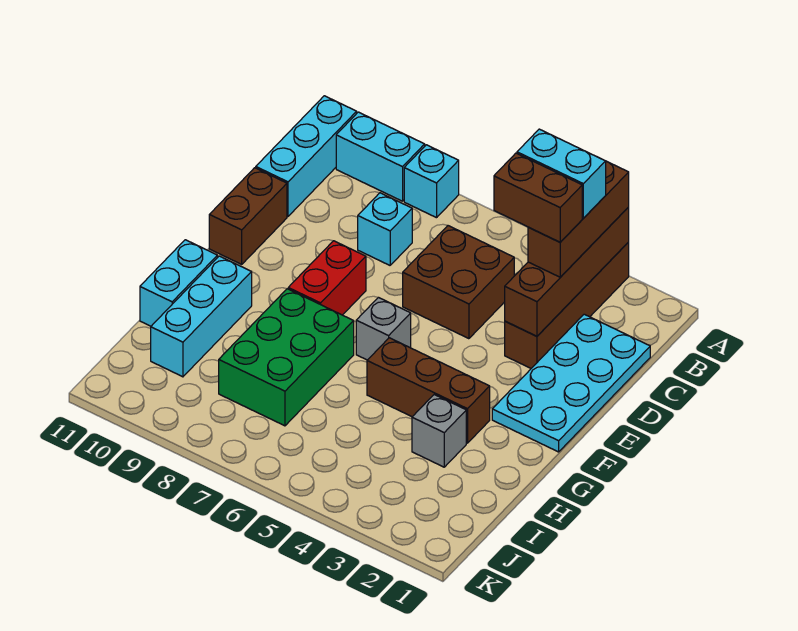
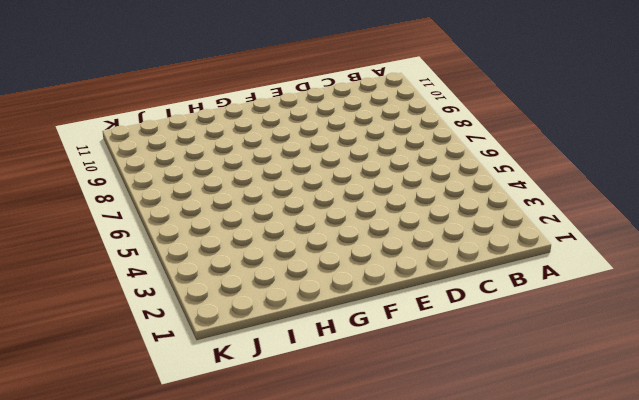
none -> brown brick A3:D3 level 1
none -> cyan brick A8 level 1
none -> cyan brick A9:A10 level 1

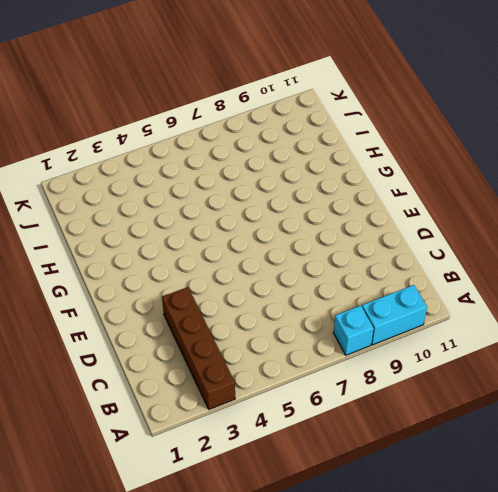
none -> cyan brick A11:C11 level 1
none -> cyan plate C1:F2 level 1
none -> brown brick C5:D6 level 1

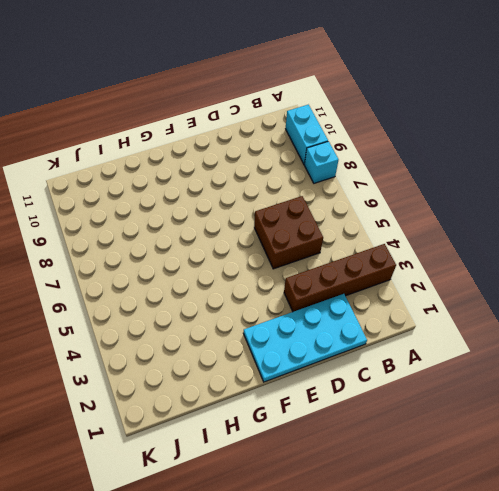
none -> cyan brick A11:C11 level 1
none -> cyan brick C8 level 1
none -> brown brick D11:E11 level 1

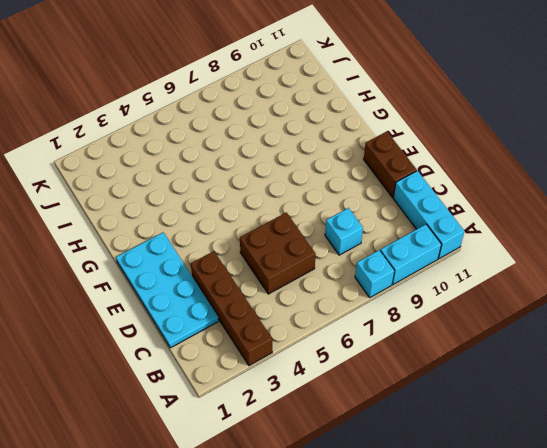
none -> red brick E8:F8 level 1
none -> grey brick F6 level 1
none -> brown brick G3:G5 level 1

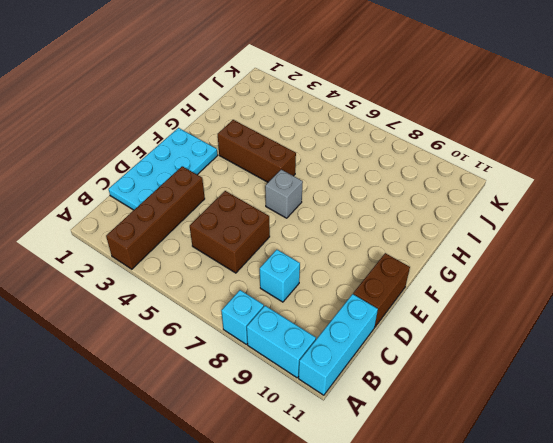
none -> red brick E8:F8 level 1
none -> green brick G7:I8 level 1
none -> cyan brick G10:I10 level 1

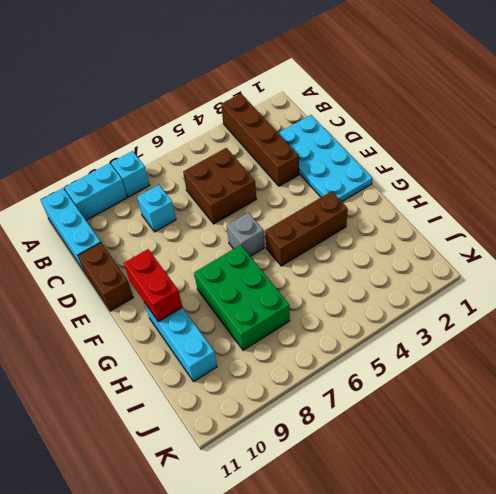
red brick F10:G10 level 2 -> red brick E8:F8 level 1
none -> cyan brick G11:H11 level 1
none -> grey brick H3 level 1
none -> brown brick A3:D3 level 2

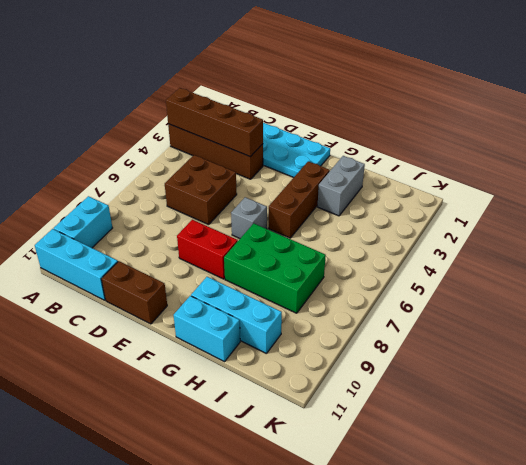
grey brick H2:H3 level 1 -> grey brick H3 level 1
none -> cyan brick A8 level 1
none -> cyan brick C8 level 1
none -> brown brick A3:C3 level 3

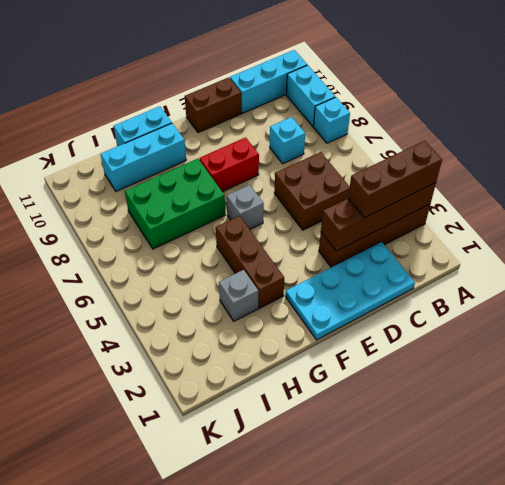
none -> cyan brick B3:B4 level 4
none -> brown brick C3:C4 level 4

